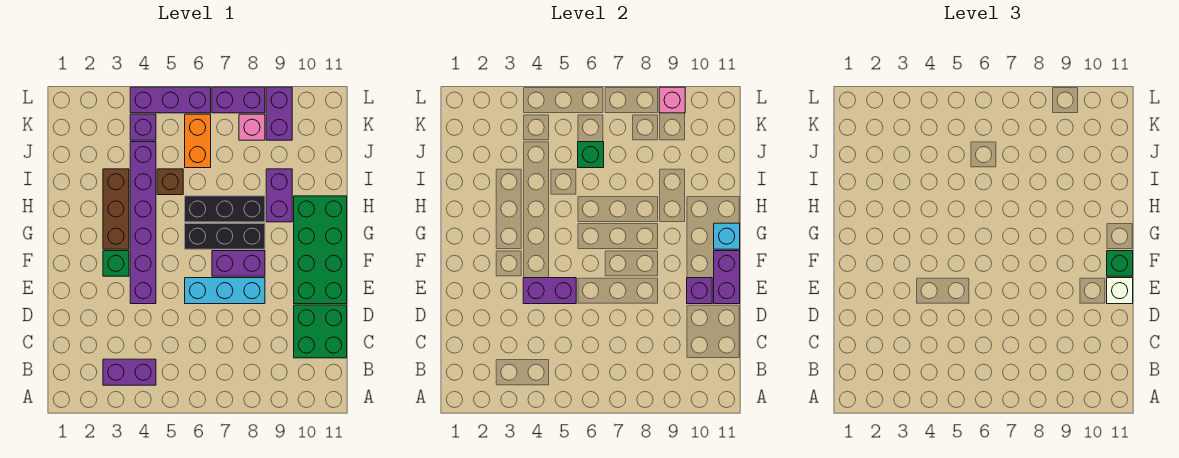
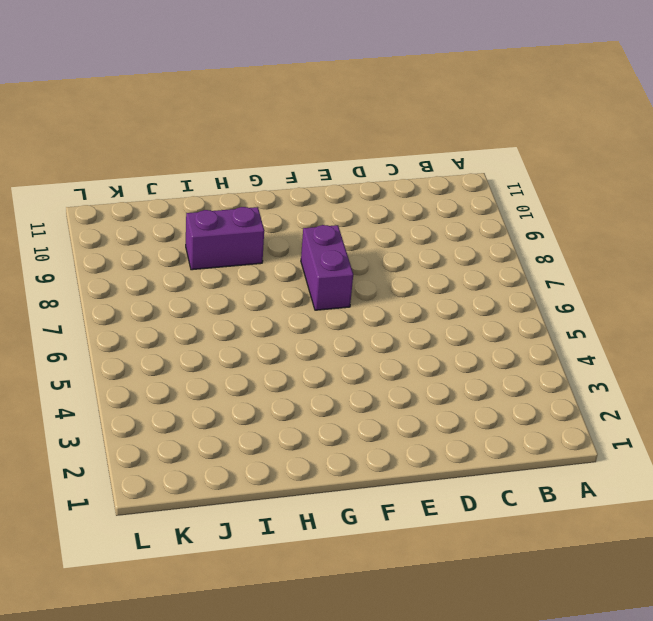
none -> purple brick B3:B4 level 1
none -> green brick C10:D11 level 1
none -> purple brick E4:J4 level 1

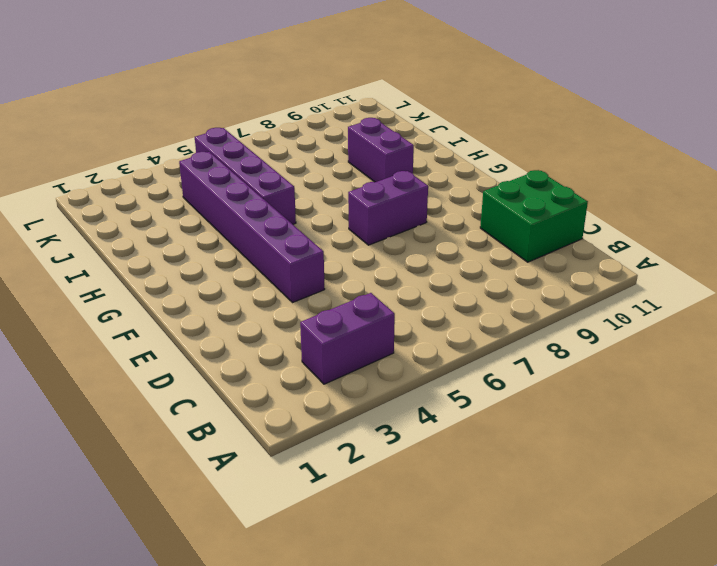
purple brick H5:K5 level 1 -> brown brick I5 level 1
none -> cyan brick E6:E8 level 1
none -> green brick E10:H11 level 1
none -> green brick F3 level 1

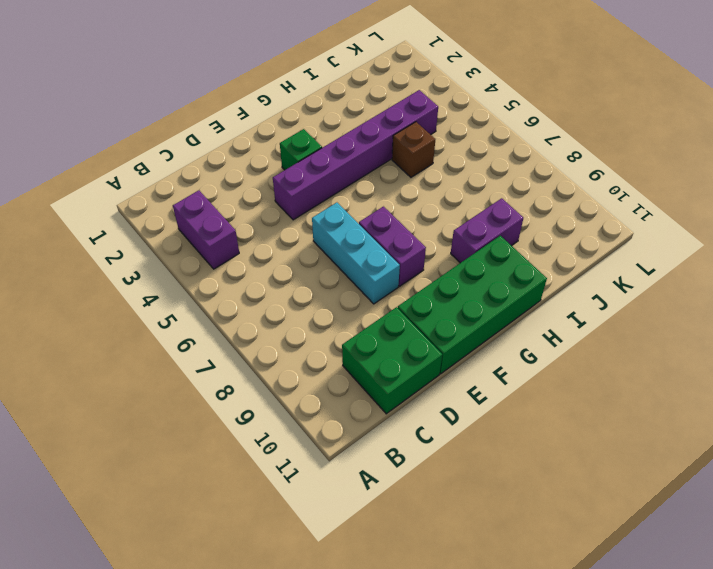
none -> brown brick G3:I3 level 1
none -> black brick G6:G8 level 1
none -> black brick H6:H8 level 1

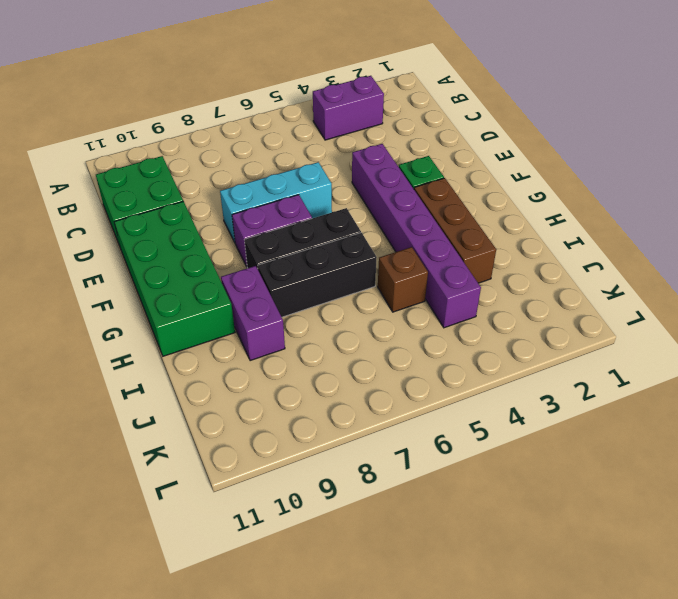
none -> orange brick J6:K6 level 1
none -> purple brick K4 level 1
none -> pink brick K8 level 1

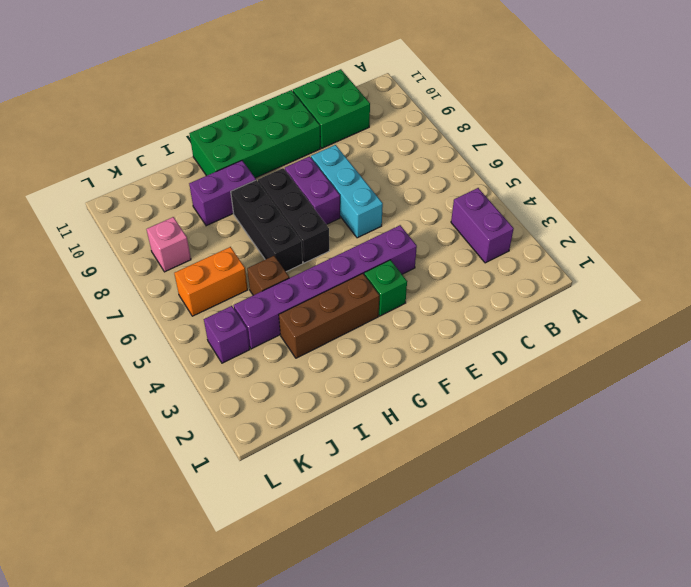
none -> purple brick K9:L9 level 1
none -> purple brick L4:L6 level 1
none -> purple brick L7:L8 level 1

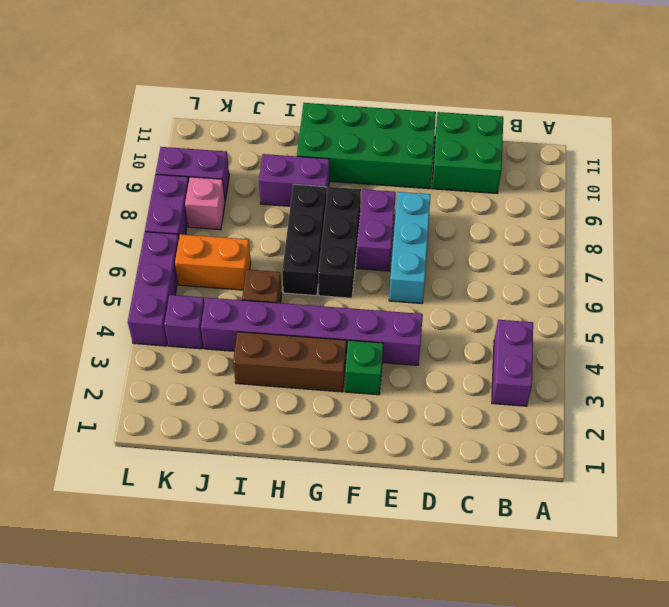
none -> purple brick E4:E5 level 2
none -> purple brick E10 level 2
none -> purple brick E11:F11 level 2

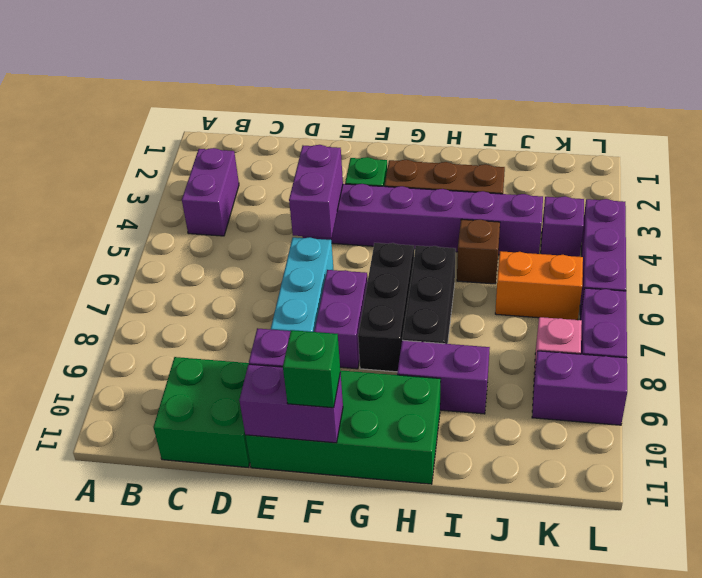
none -> cyan brick G11 level 2
none -> green brick J6 level 2
none -> pink brick L9 level 2

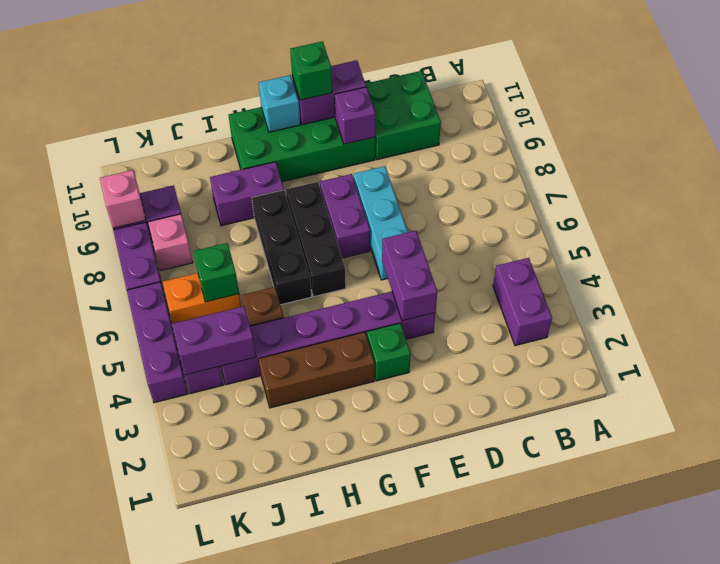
purple brick J4:K4 level 2 -> none
none -> white brick E11 level 3

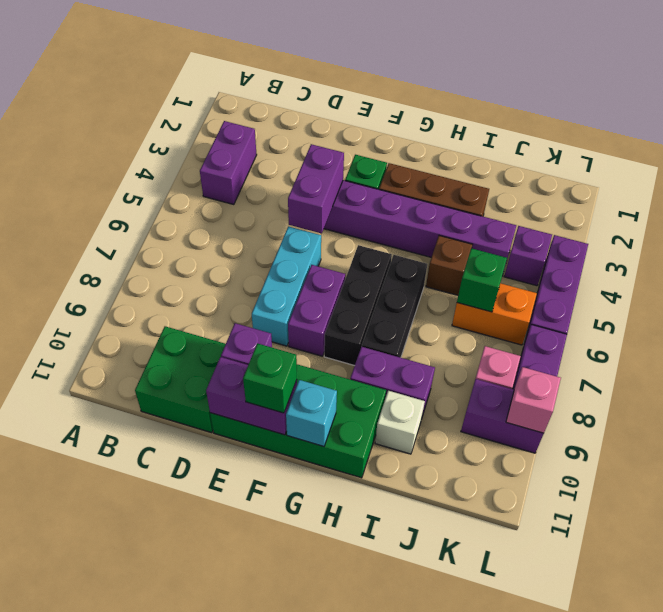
white brick I10 level 1 -> white brick E11 level 3

